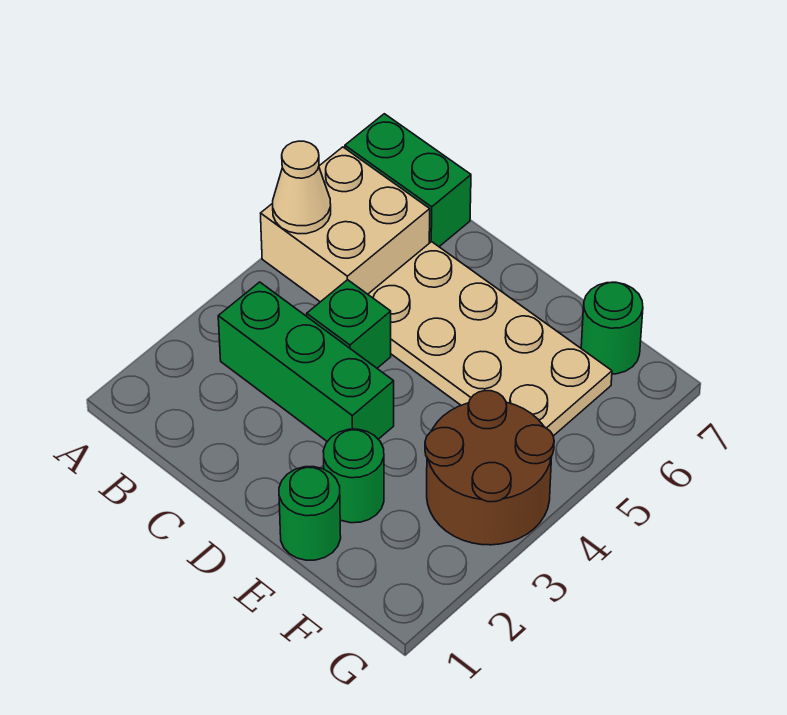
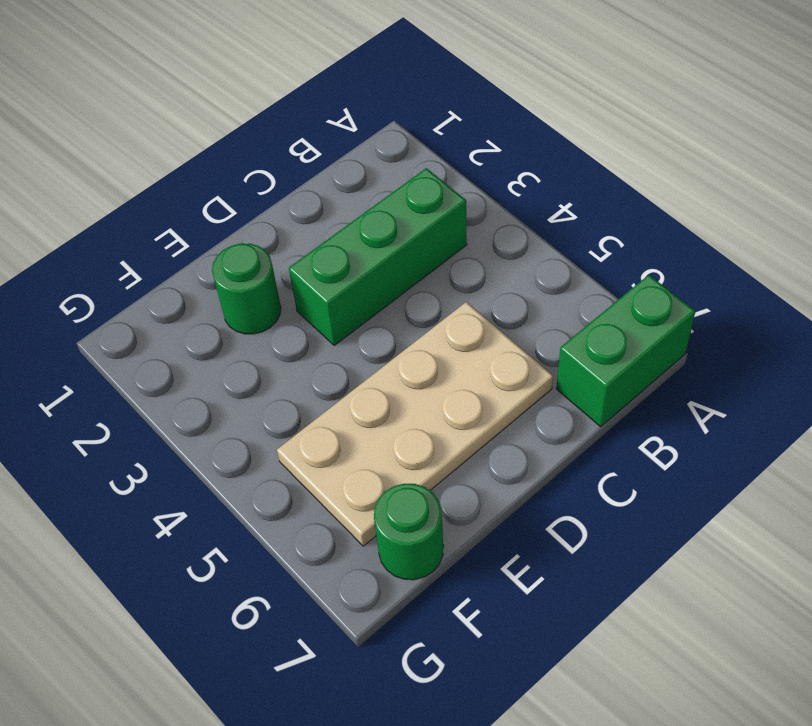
none -> tan brick A5:B6 level 1
none -> green brick C4 level 1

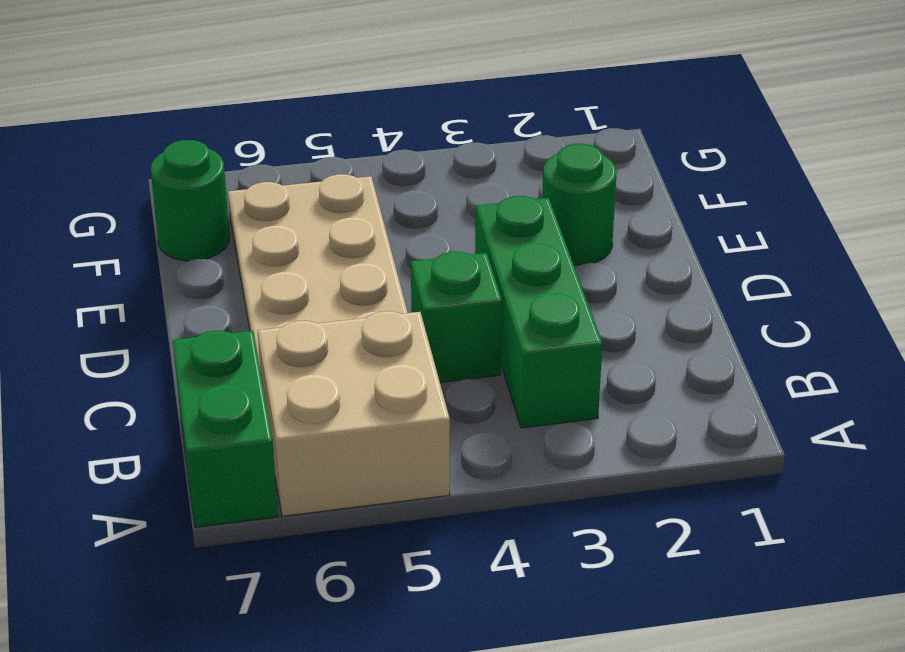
none -> green round brick E1 level 1
none -> brown round brick F3:G4 level 1

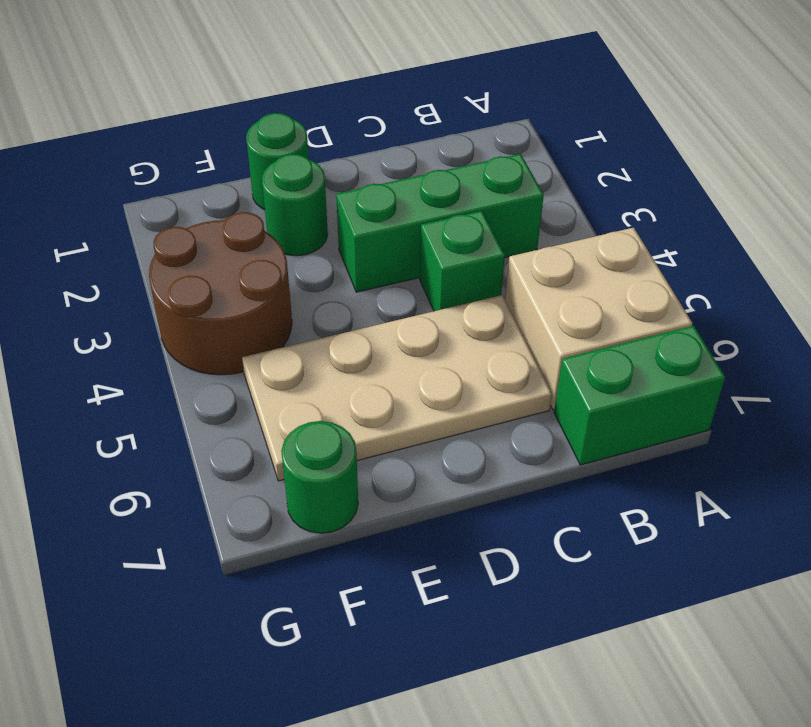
none -> tan cone A5 level 2

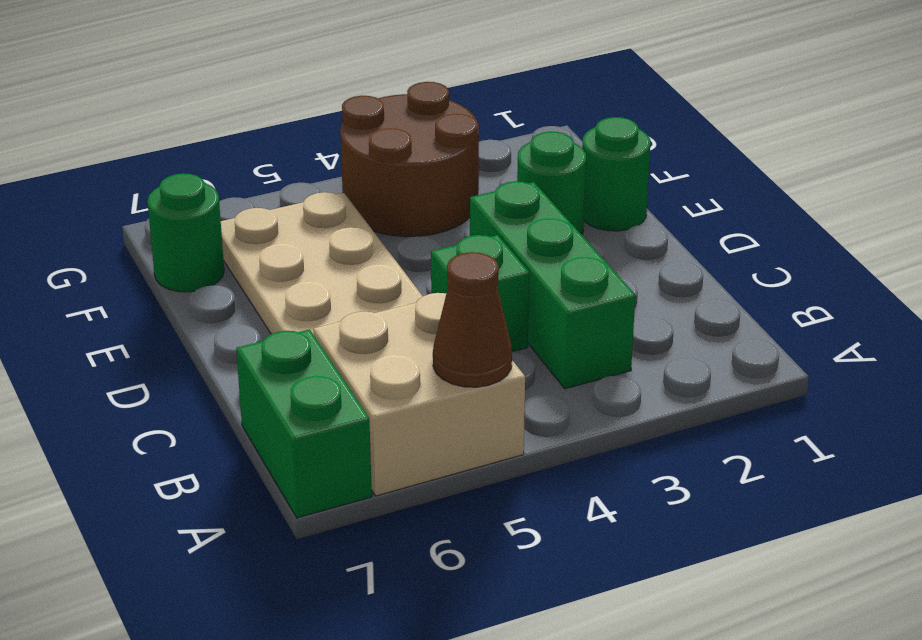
brown cone A5 level 2 -> tan cone A5 level 2

